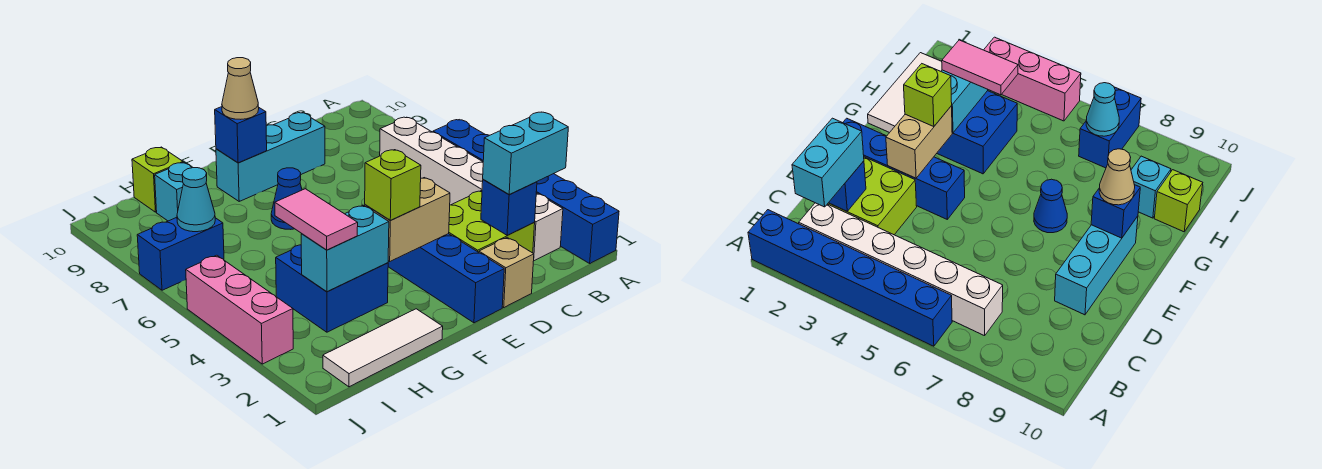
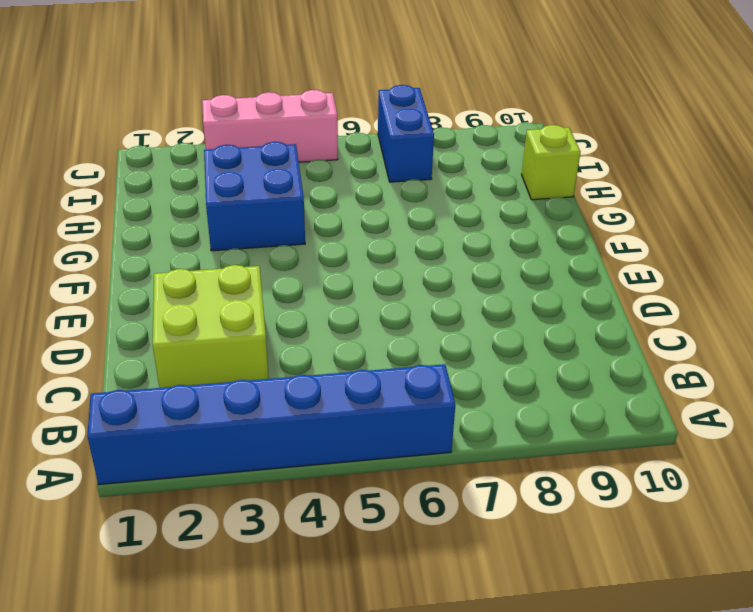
none -> white brick B2:B7 level 1
none -> tan brick D1 level 1
none -> cyan brick D9:F9 level 1

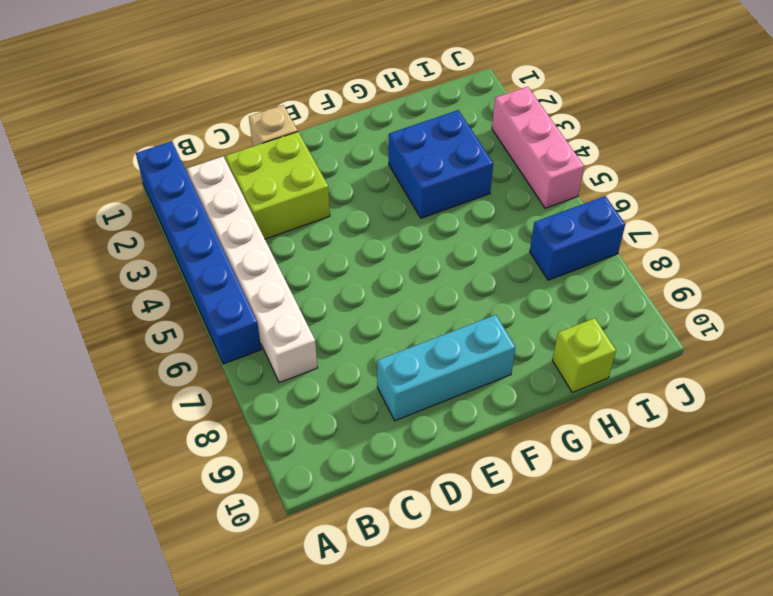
none -> blue brick E1:E4 level 1
none -> blue cone F7 level 1
none -> white tile G1:I1 level 1

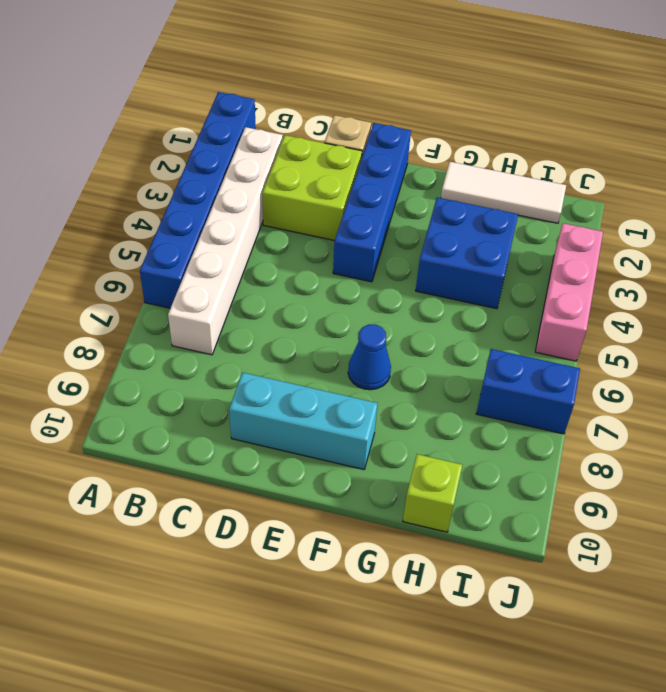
none -> cyan brick H9 level 1
none -> blue brick C2 level 2
none -> tan brick E3:F3 level 2

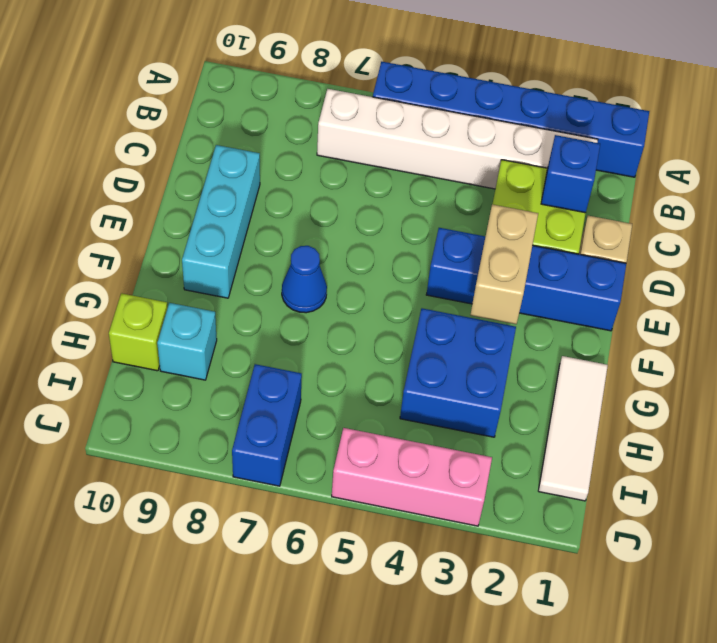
none -> blue brick F9 level 2
none -> cyan brick G3:H3 level 2
none -> cyan cone I7 level 2

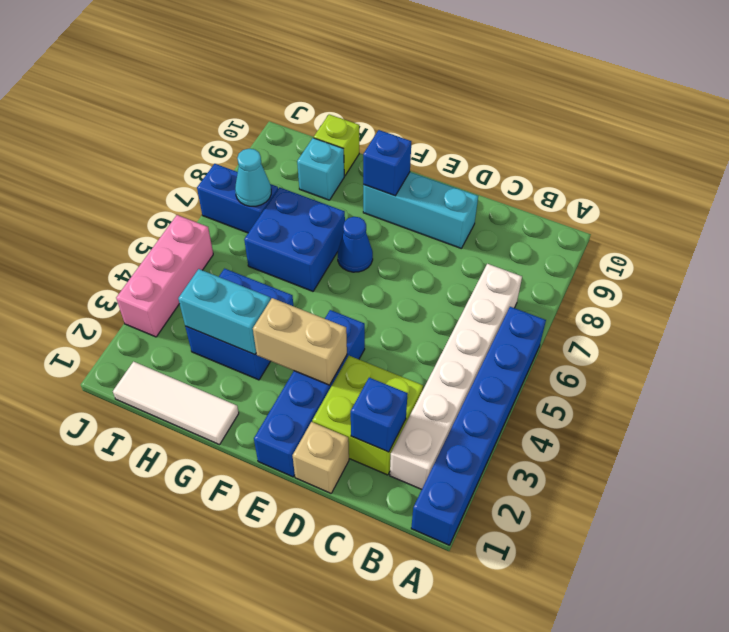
blue brick G6:H7 level 1 -> none
none -> cyan brick B2:C2 level 3
none -> lime brick F3 level 3
none -> tan cone F9 level 3

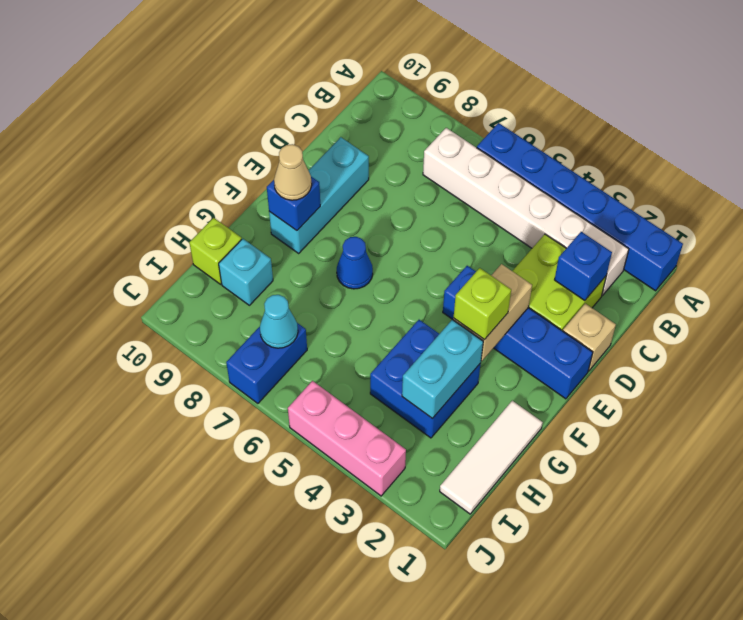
none -> cyan brick B2:C2 level 3
none -> pink tile H3:H4 level 3

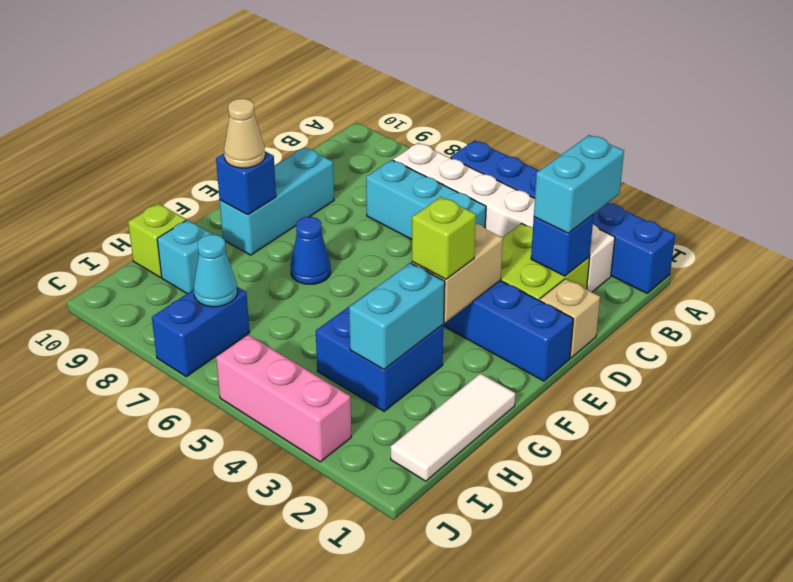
cyan brick C5:C7 level 1 -> none
none -> pink tile H3:H4 level 3

